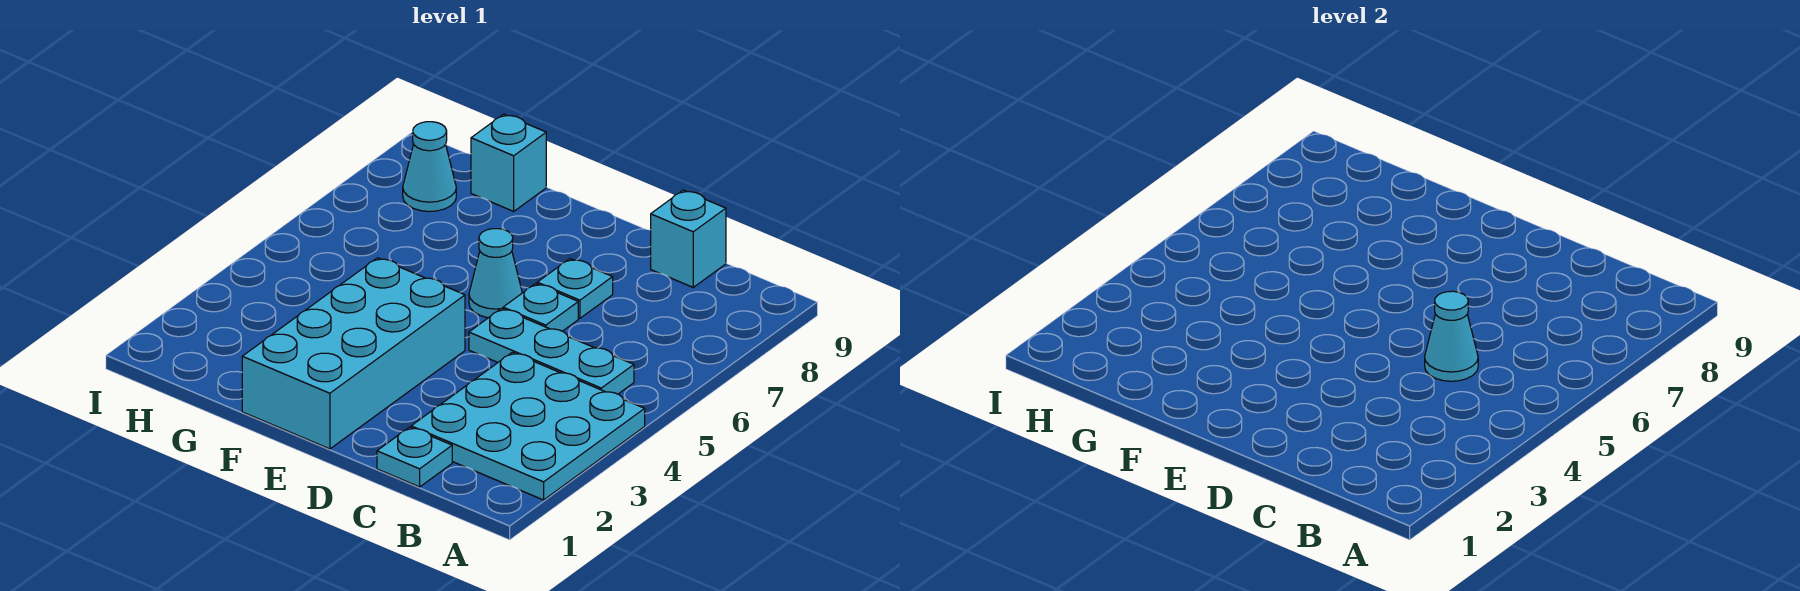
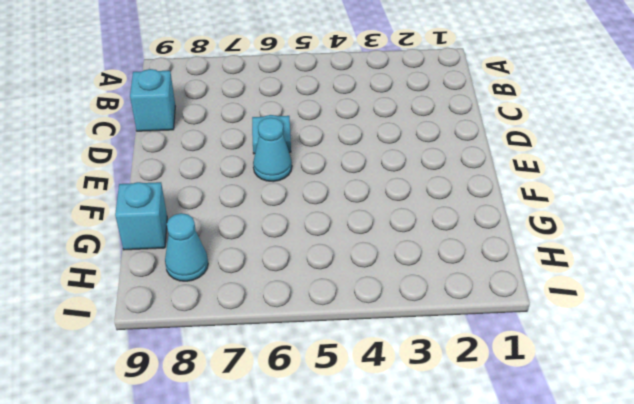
none -> cyan plate A2:C4 level 1
none -> cyan plate B5:D5 level 1

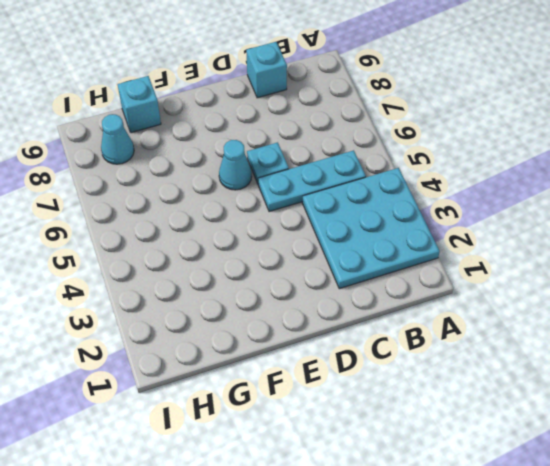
none -> cyan plate C1 level 1
none -> cyan plate D7 level 1

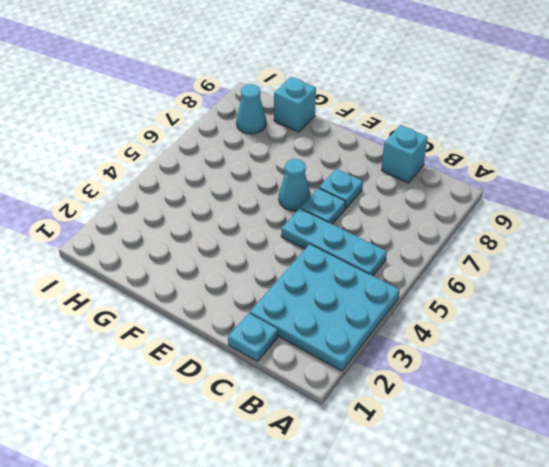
none -> cyan brick E1:F4 level 1
none -> cyan cone C5 level 2

